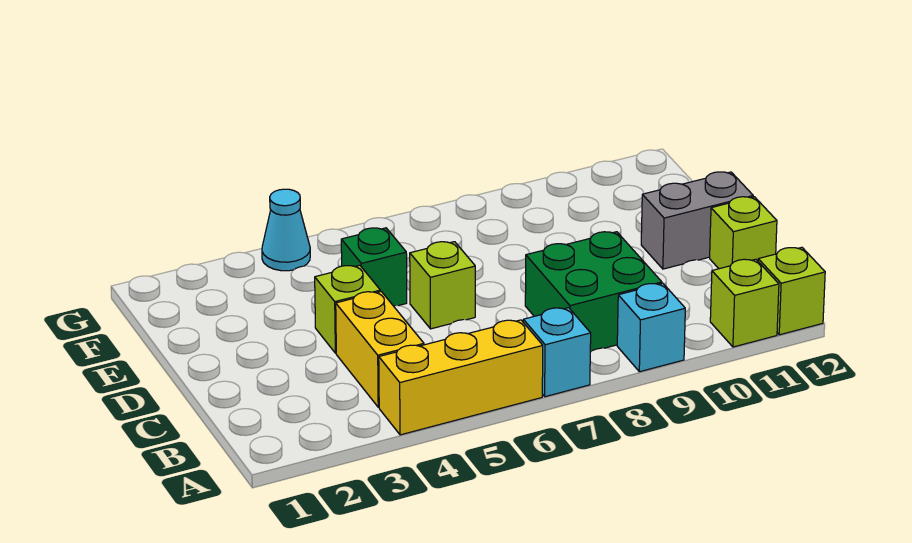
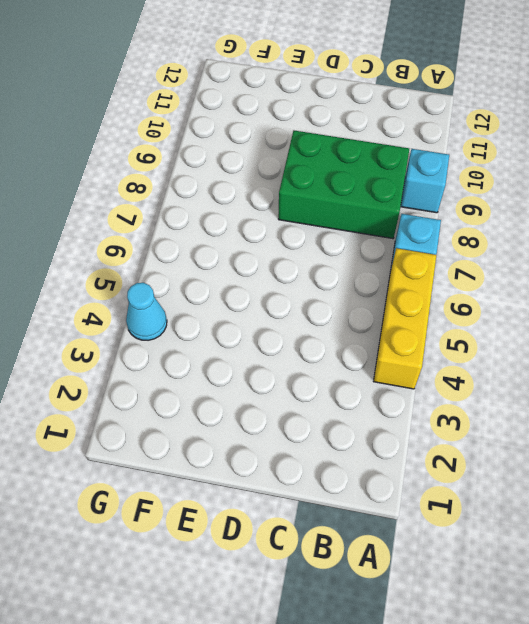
green brick B8:D9 level 1 -> green brick B8:C9 level 1
none -> lime brick A11 level 1
none -> lime brick A12 level 1
none -> yellow brick B4:C4 level 1

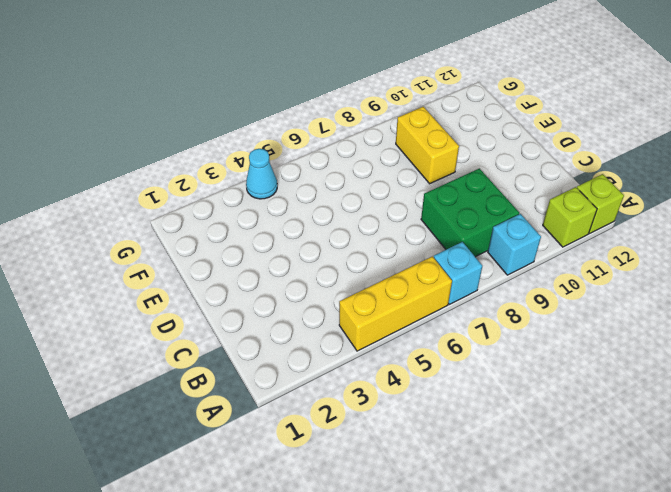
yellow brick E9:F9 level 1 -> yellow brick B4:C4 level 1
none -> lime brick C12 level 1
none -> lime brick D4 level 1
none -> lime brick D6 level 1

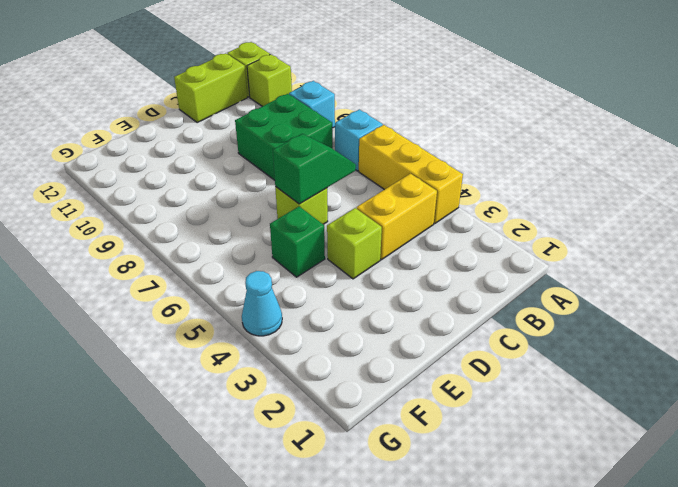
lime brick B12:C12 level 1 -> lime brick C12 level 1
green slope C6:D6 level 2 top D -> none
none -> grey brick D11:D12 level 1

